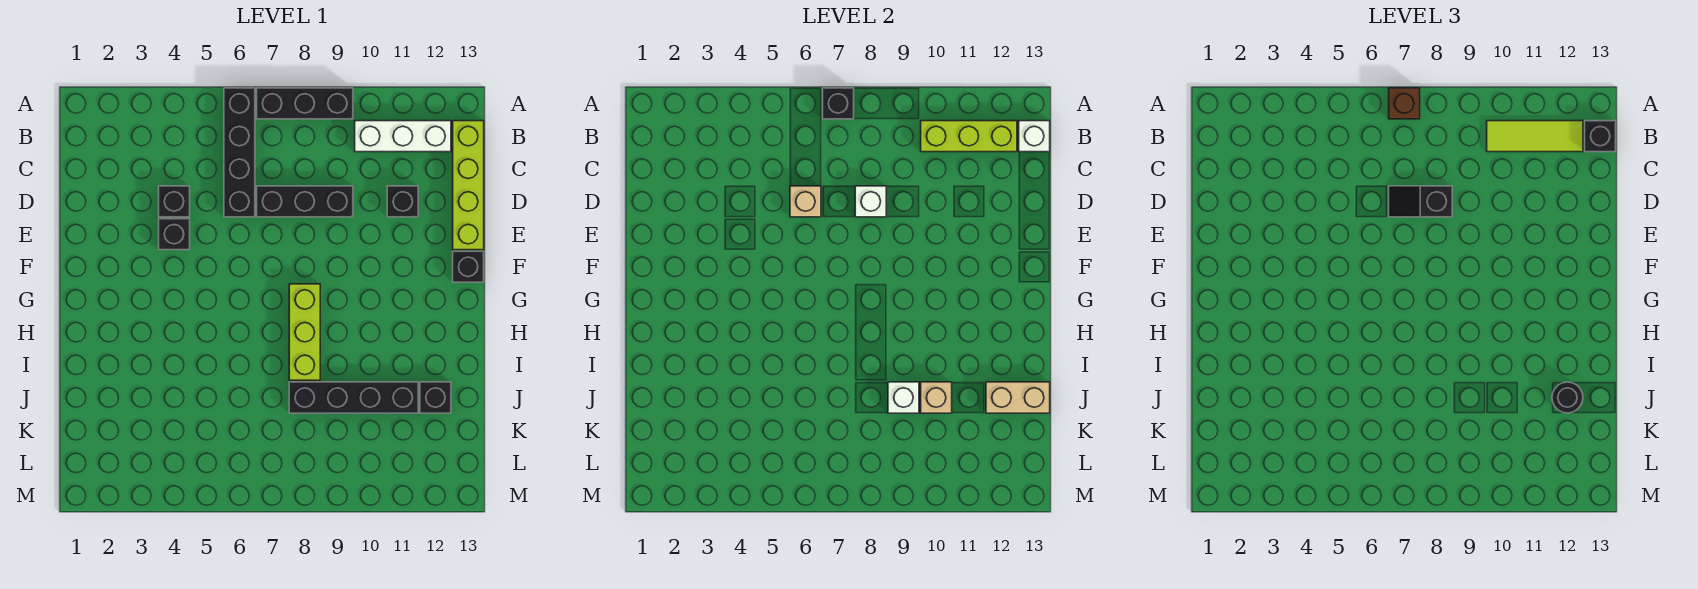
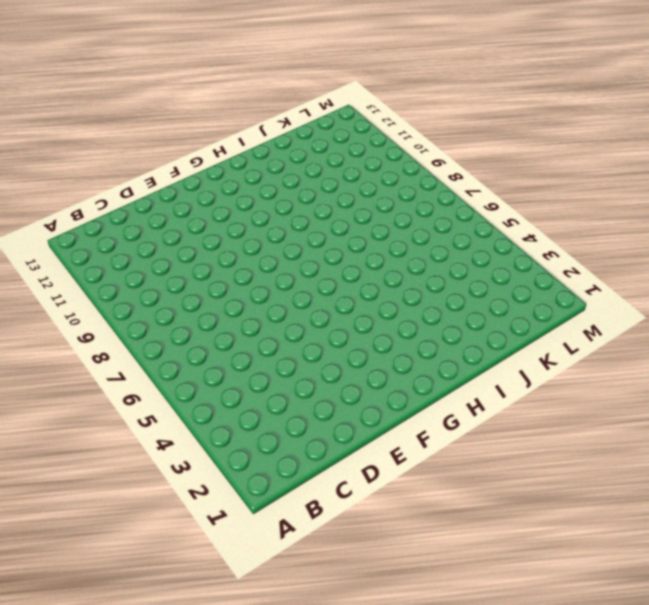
none -> black brick A6:D6 level 1
none -> black brick A7:A9 level 1
none -> white brick B10:B12 level 1

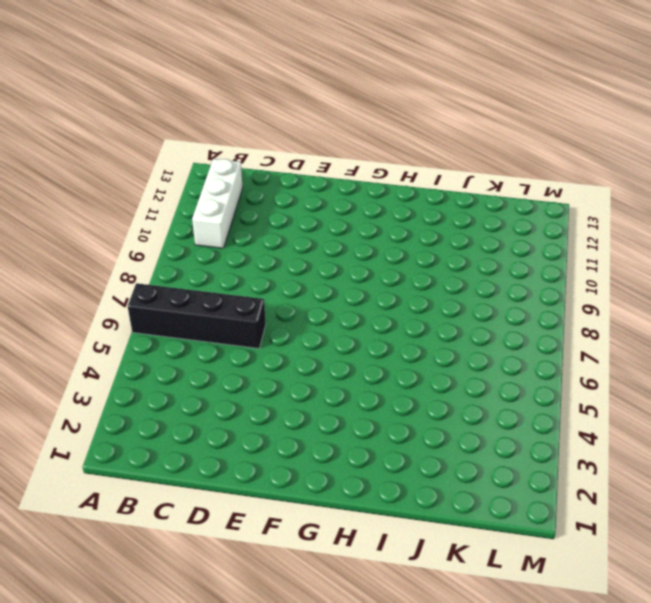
none -> black brick A7:A9 level 1
none -> lime brick B13:E13 level 1
none -> black brick D4 level 1

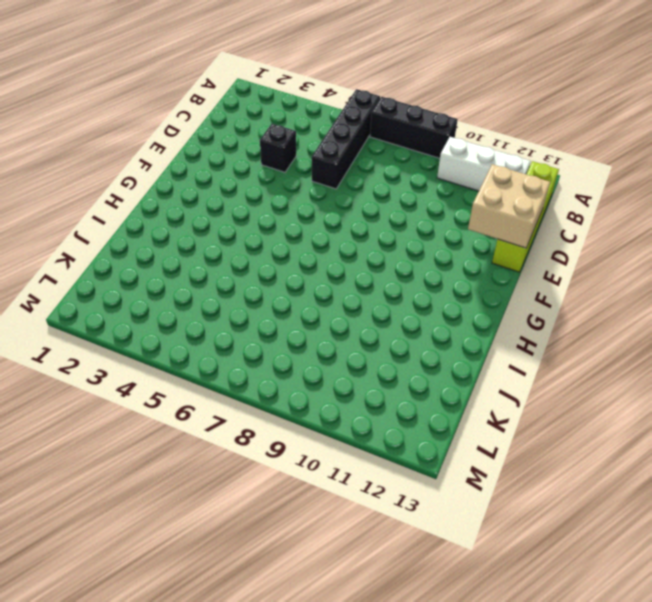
tan brick D12:E13 level 2 -> none
none -> black brick D7:D9 level 1
none -> black brick D11 level 1
none -> black brick E4 level 1

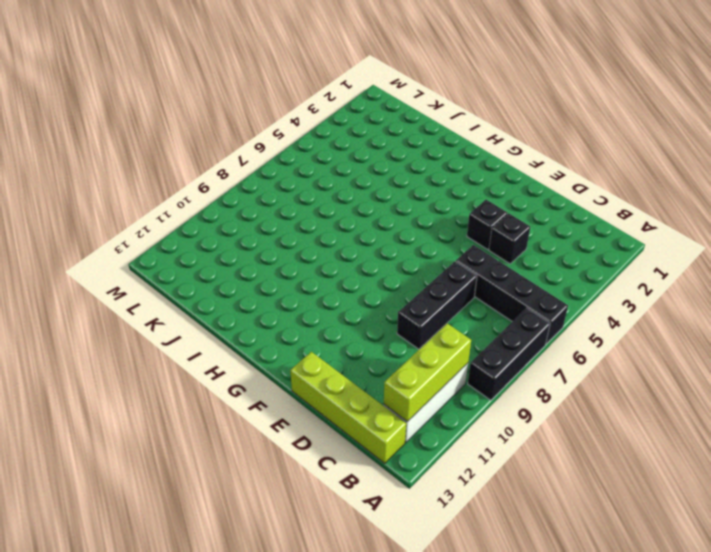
none -> black brick D11 level 1
none -> black brick F13 level 1
none -> lime brick G8:I8 level 1

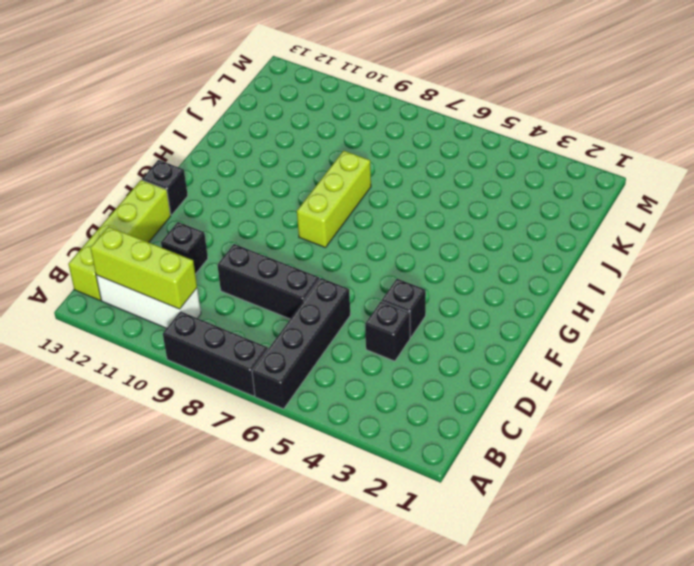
none -> black brick J8:J11 level 1
none -> black brick J12 level 1
none -> black brick A7 level 2

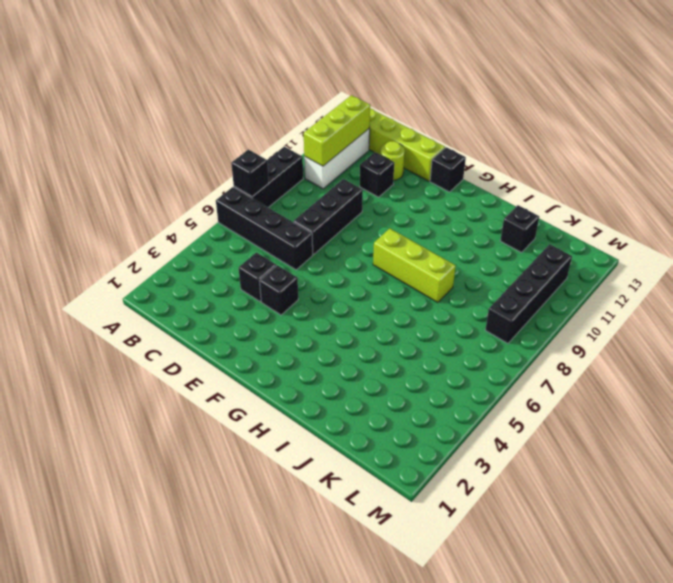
lime round brick D12 level 1 -> none
black brick L8:L11 level 1 -> black brick J8:J11 level 1
none -> white brick B13 level 2
none -> tan brick D6 level 2
none -> white brick D8 level 2

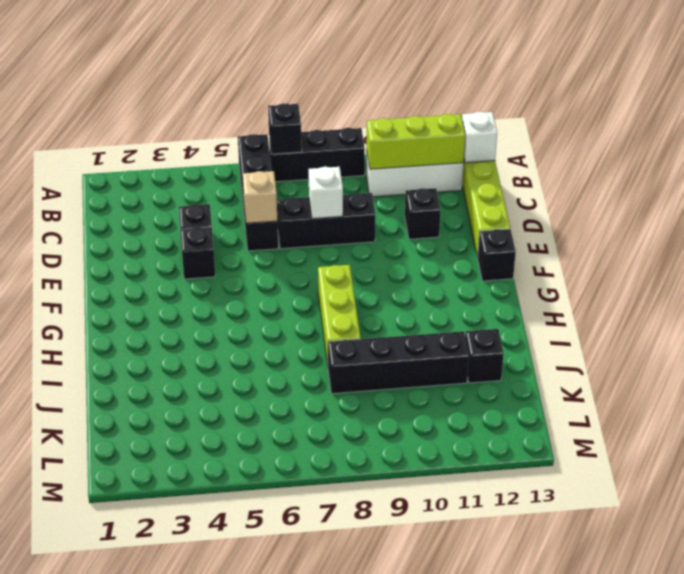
none -> white brick J9 level 2
none -> tan brick J10 level 2
none -> tan brick J12:J13 level 2

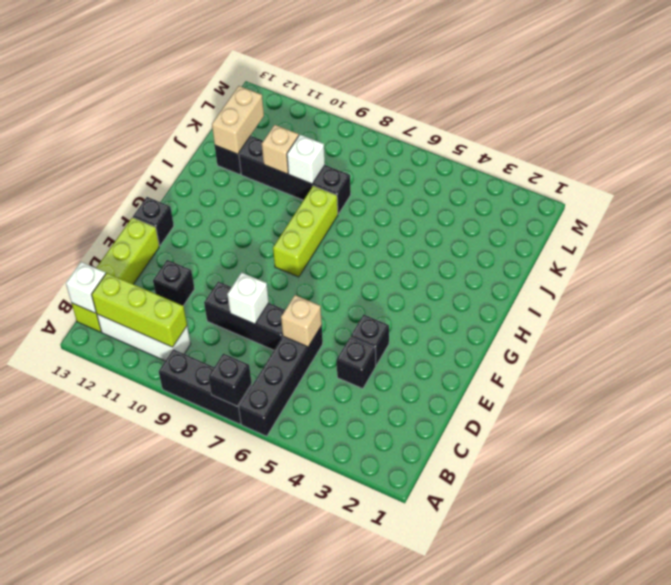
tan brick J12:K12 level 2 -> tan brick J12:J13 level 2
none -> brown brick A7 level 3
none -> lime tile B10:B12 level 3
none -> black brick B13 level 3

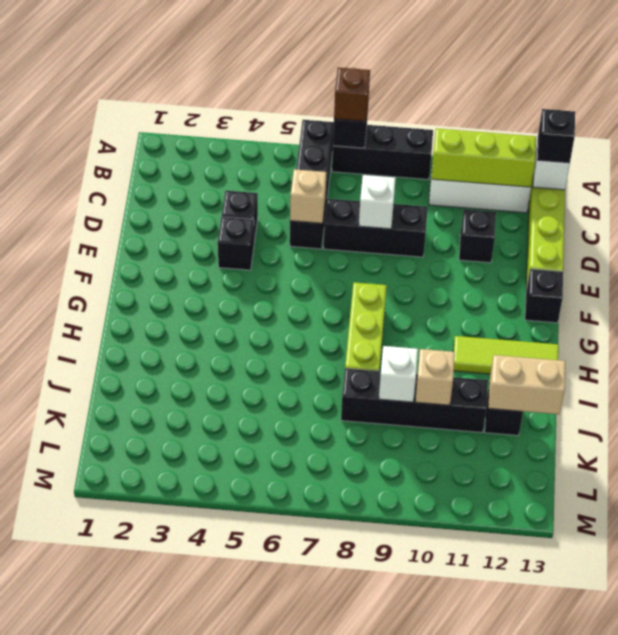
lime tile H11:H13 level 1 -> lime tile B10:B12 level 3
none -> black slope D7:D8 level 3 top 8
none -> black round brick J12 level 3

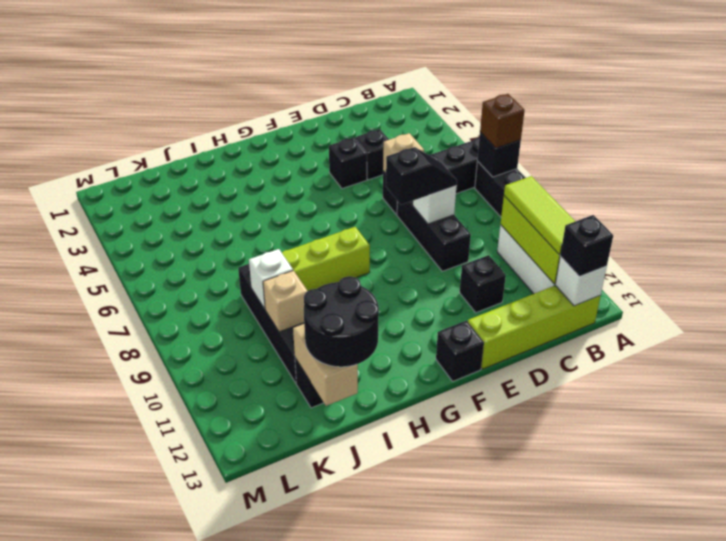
black slope D8:E8 level 3 top E -> black slope D7:D8 level 3 top 8
black round brick I12:J13 level 3 -> black round brick J12 level 3

